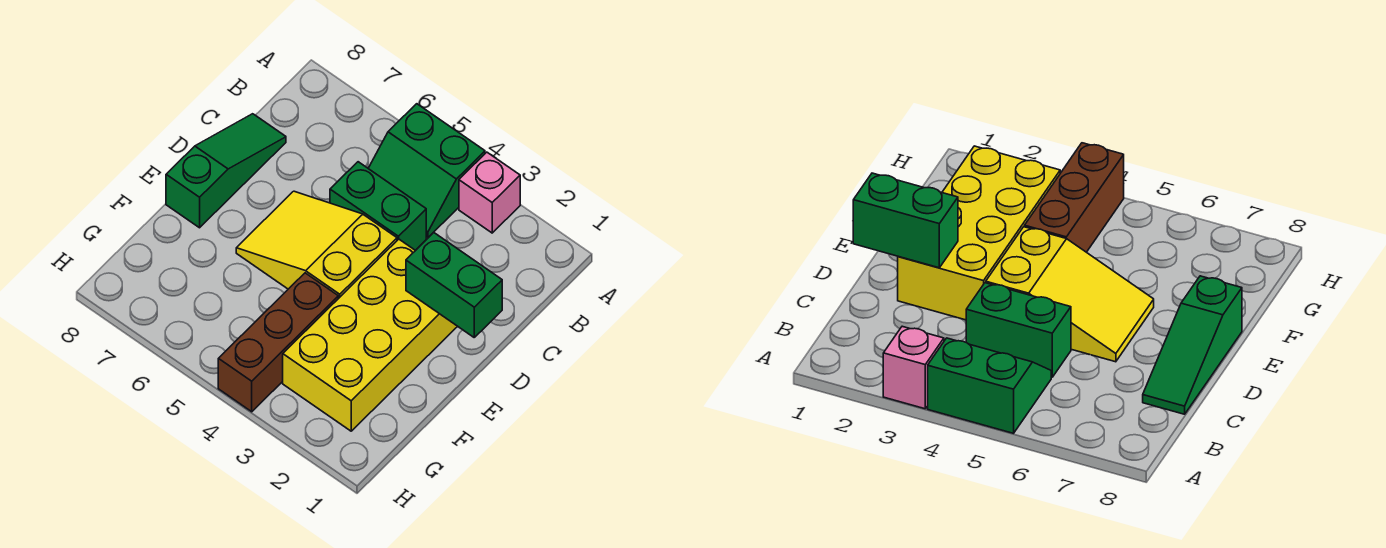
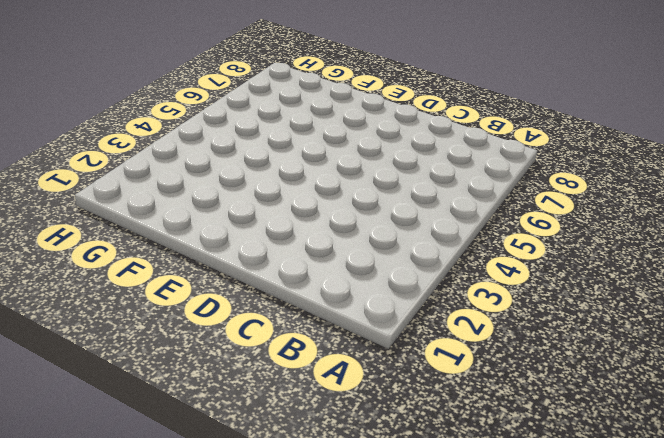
none -> pink brick A3 level 1
none -> green slope A4:B5 level 1 top A

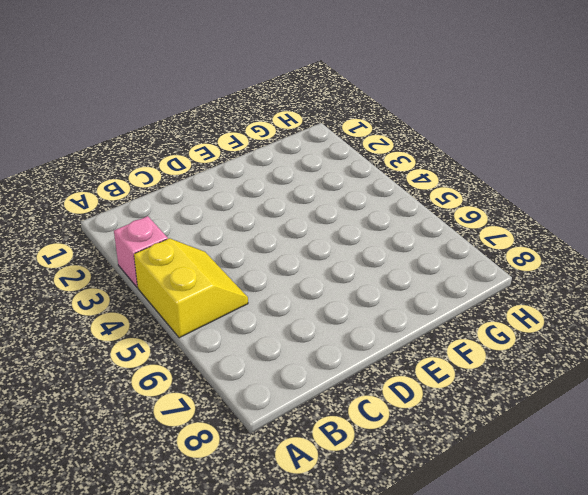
yellow slope A4:B5 level 1 top A -> green slope A4:B5 level 1 top A
none -> green brick C4:C5 level 1
none -> green slope C8:E8 level 1 top E

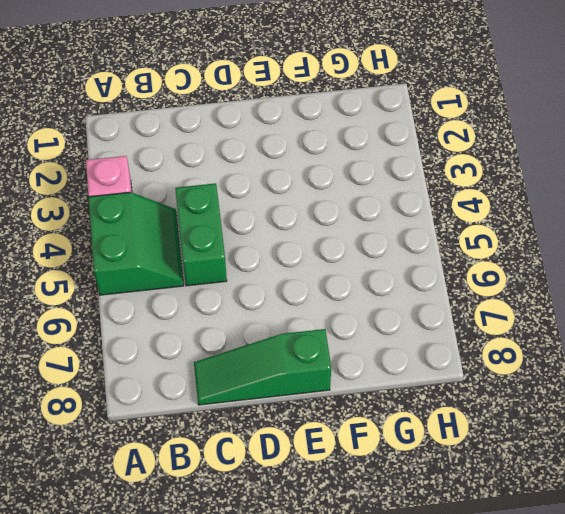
none -> yellow brick D2:G3 level 1
none -> yellow slope D4:E6 level 1 top 4

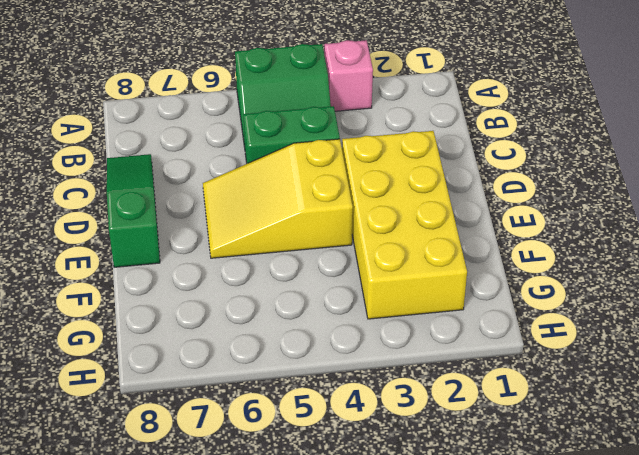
none -> brown brick F4:H4 level 1
none -> green brick D1:D2 level 2

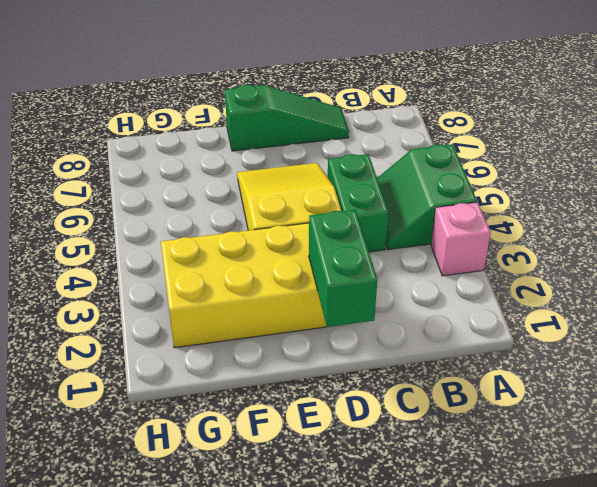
none -> brown brick F4:H4 level 1

